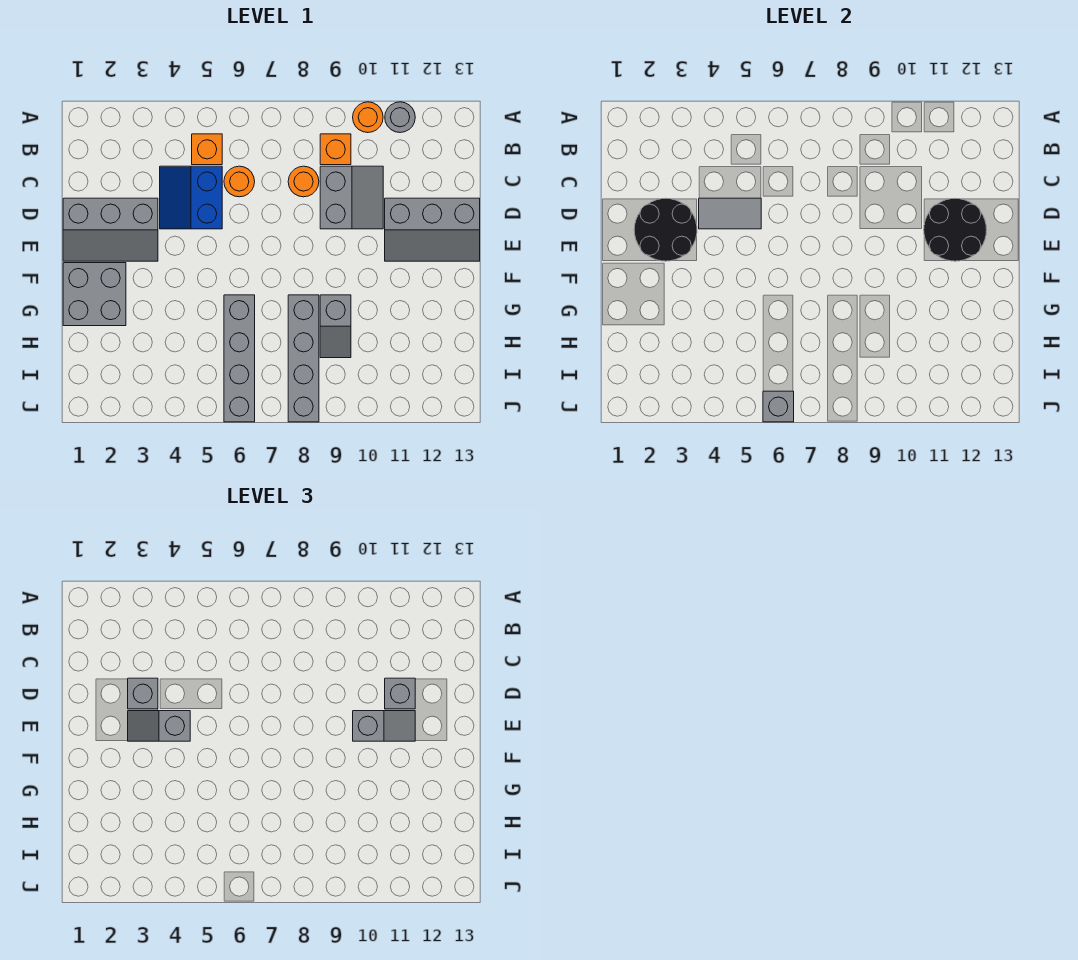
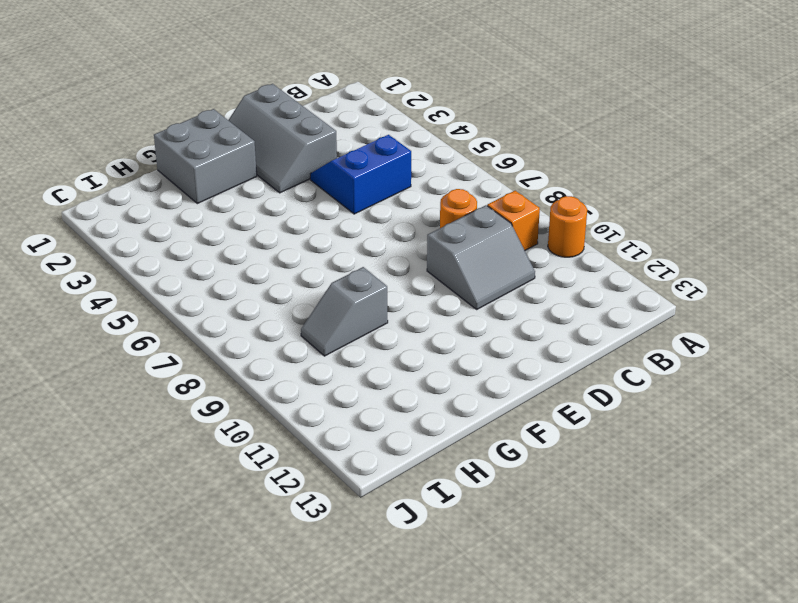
none -> grey round brick A11 level 1
none -> orange brick B5 level 1
none -> orange round brick C6 level 1

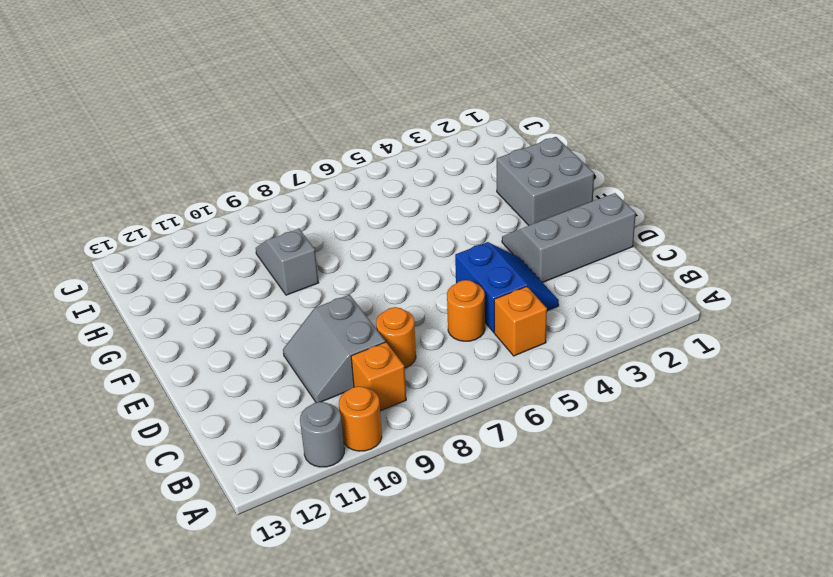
none -> grey slope D11:E13 level 1 top D
none -> grey brick G6:J6 level 1
none -> grey brick G8:J8 level 1

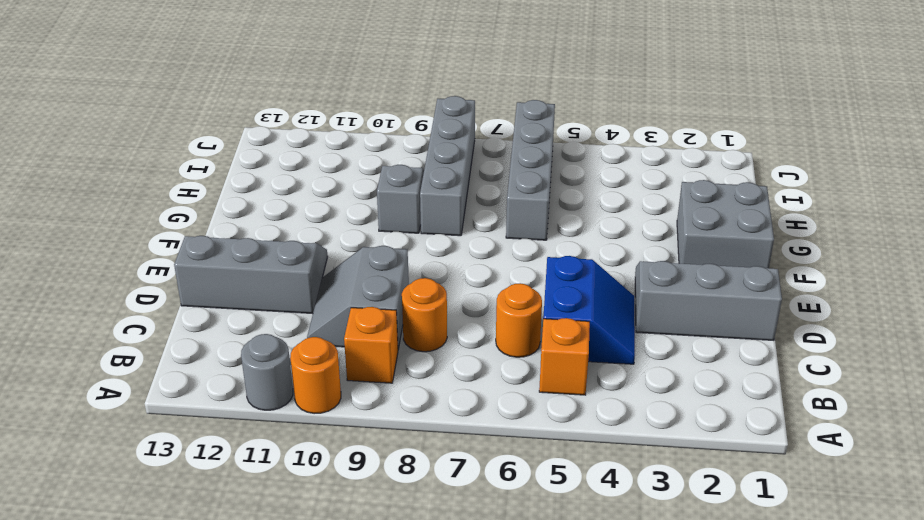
none -> black round brick D2:E3 level 2
none -> grey tile D4:D5 level 2
none -> black round brick D11:E12 level 2

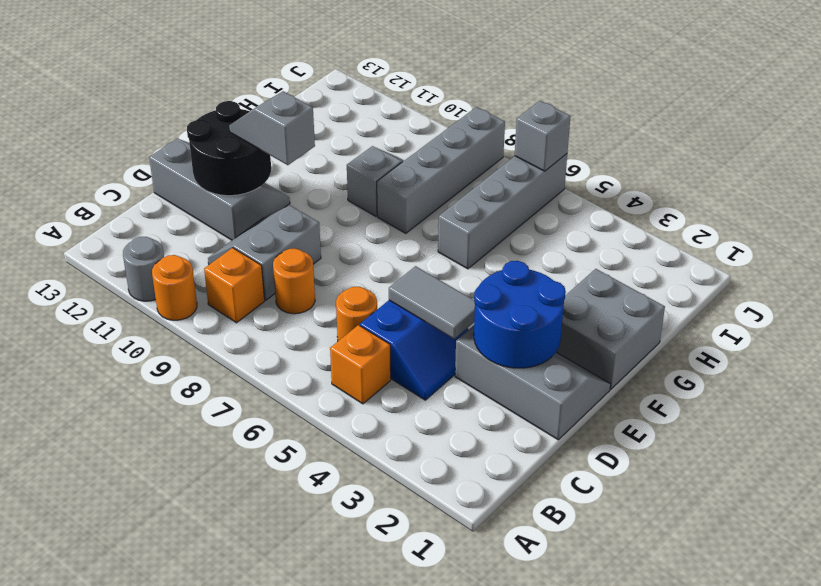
blue round brick D2:E3 level 2 -> black round brick D2:E3 level 2
none -> grey brick D3 level 3
none -> grey brick D11 level 3
none -> grey slope E3:E4 level 3 top 4

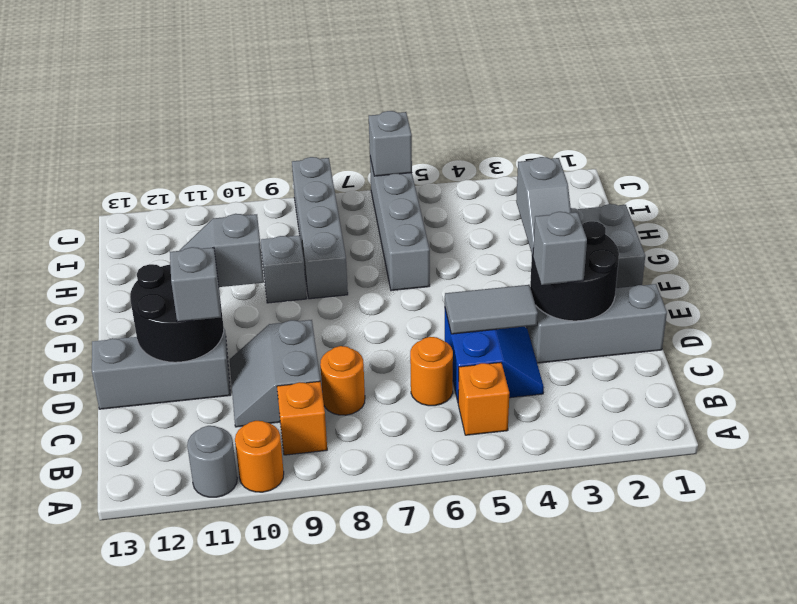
grey slope E3:F3 level 3 top F -> grey slope E3:E4 level 3 top 4

